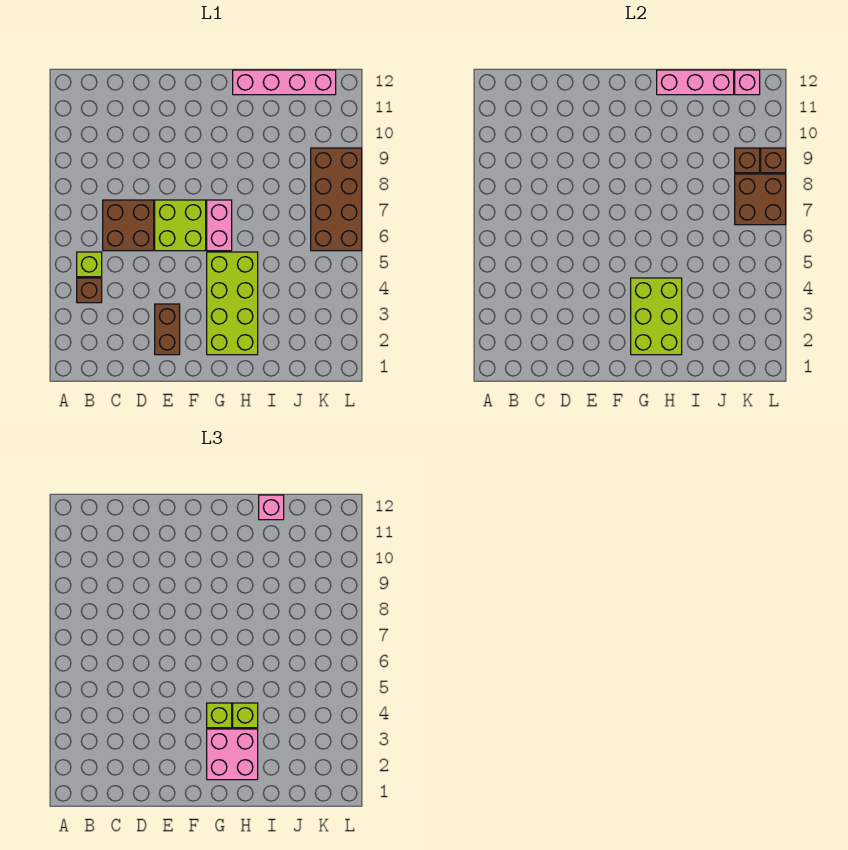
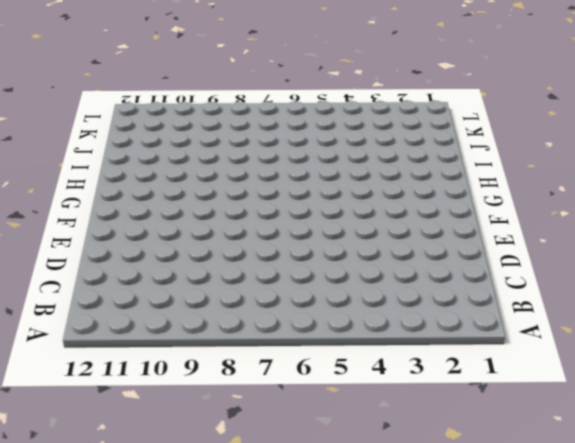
none -> brown brick B4 level 1
none -> lime brick B5 level 1
none -> brown brick C6:D7 level 1

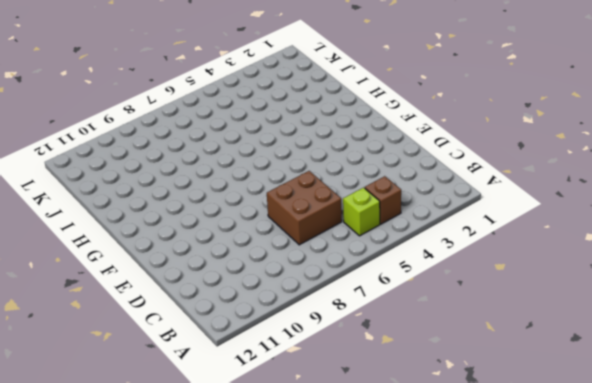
none -> brown brick E2:E3 level 1
none -> lime brick E6:F7 level 1
none -> lime brick G2:H5 level 1

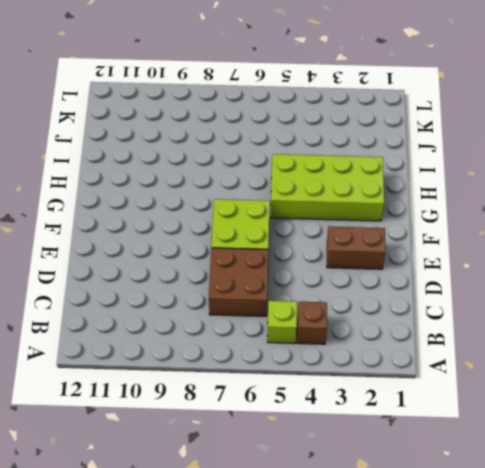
none -> pink brick G6:G7 level 1
none -> pink brick H12:K12 level 1
none -> brown brick K6:L9 level 1

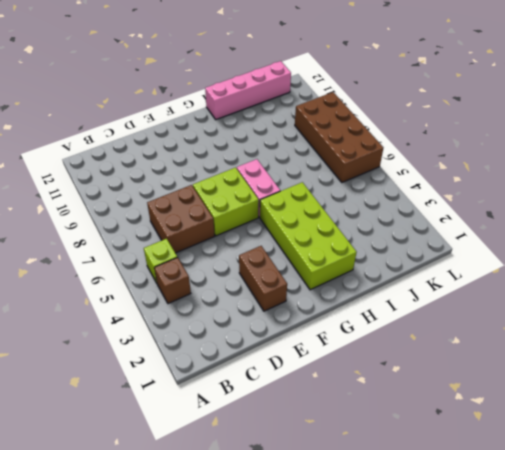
none -> lime brick G2:H4 level 2
none -> pink brick H12:J12 level 2
none -> brown brick K7:L8 level 2

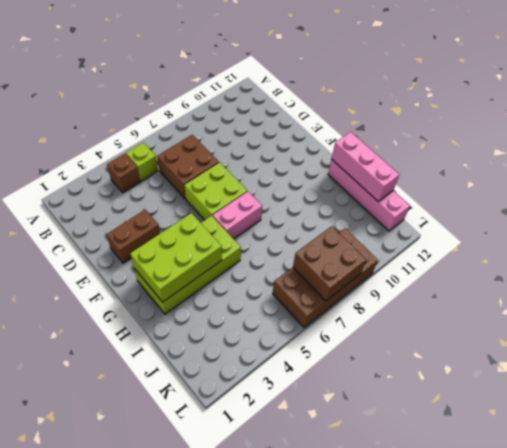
none -> brown brick K9 level 2
none -> pink brick K12 level 2
none -> brown brick L9 level 2

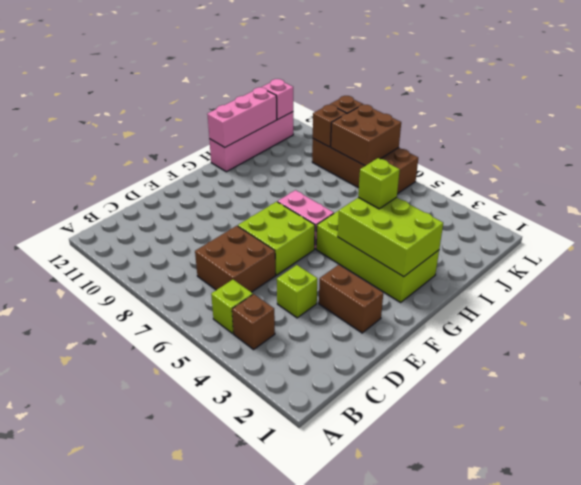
lime brick D4 level 1 -> lime brick G4 level 3
none -> pink brick G2:H3 level 3
none -> pink brick I12 level 3

